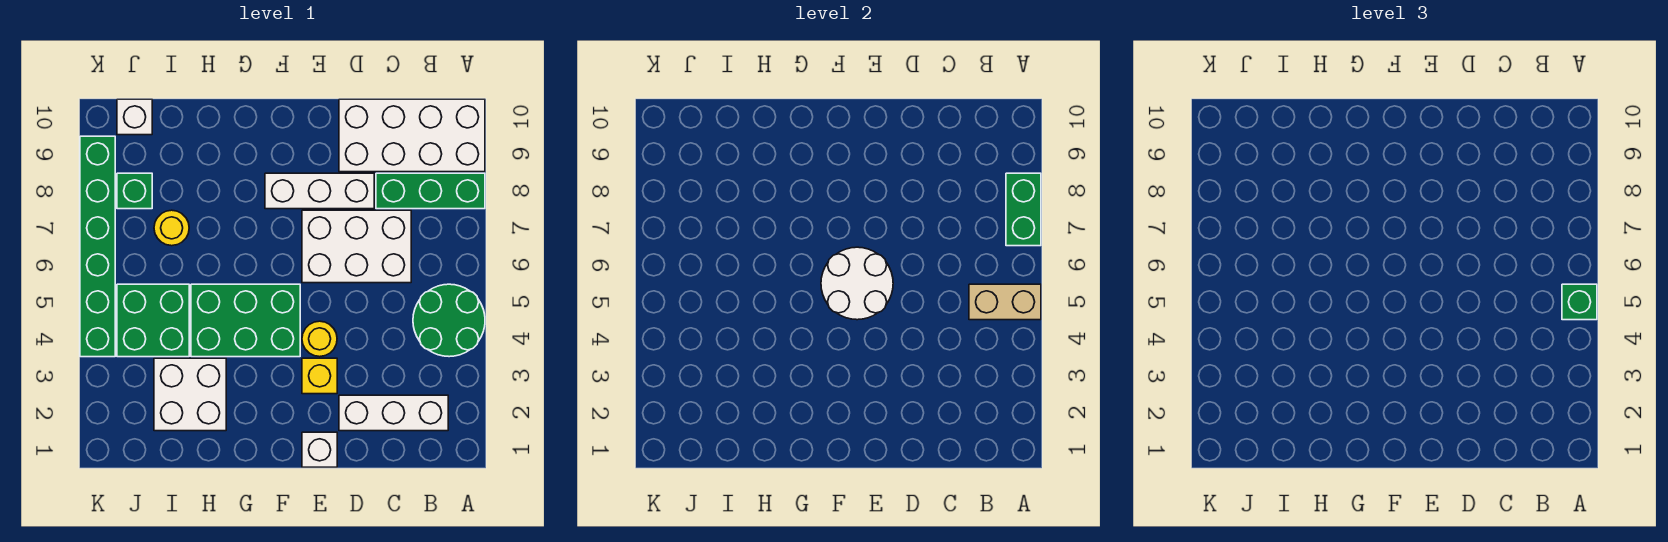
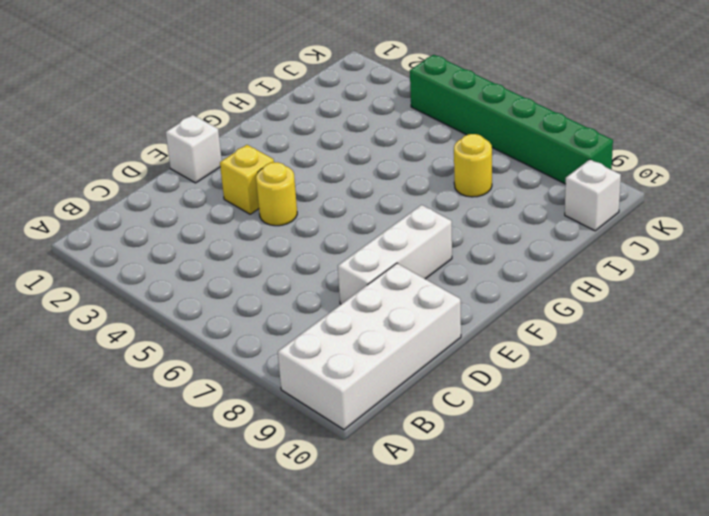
none -> green round brick A4:B5 level 1
none -> green brick A8:C8 level 1
none -> white brick B2:D2 level 1

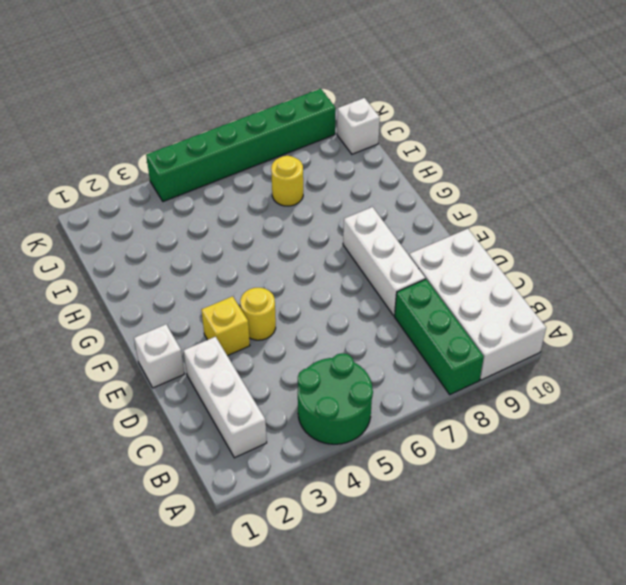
none -> white brick C6:E7 level 1
none -> green brick F4:H5 level 1
none -> white brick H2:I3 level 1

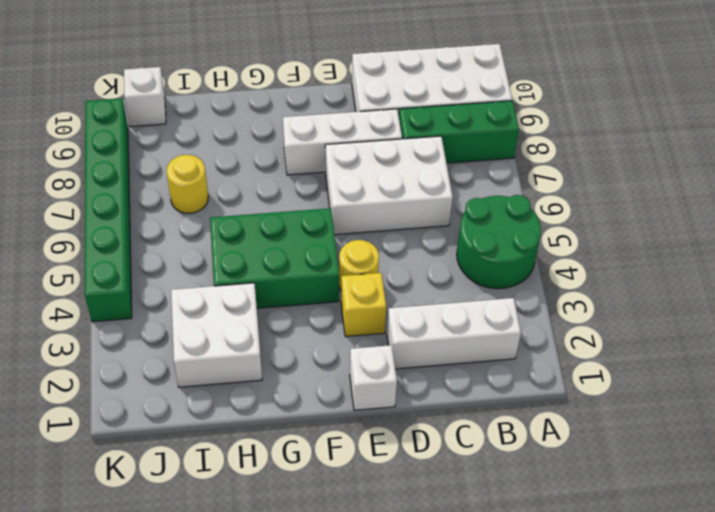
none -> green brick I4:J5 level 1
none -> green brick J8 level 1
none -> tan brick A5:B5 level 2

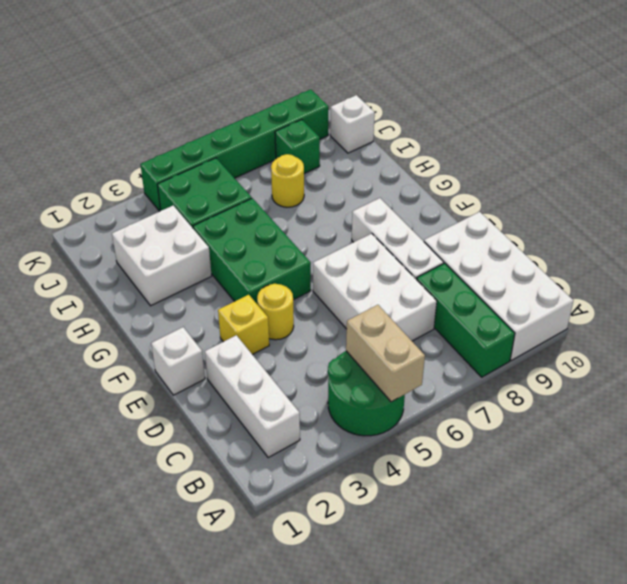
none -> green brick A7:A8 level 2
none -> white round brick E5:F6 level 2
none -> green brick A5 level 3

